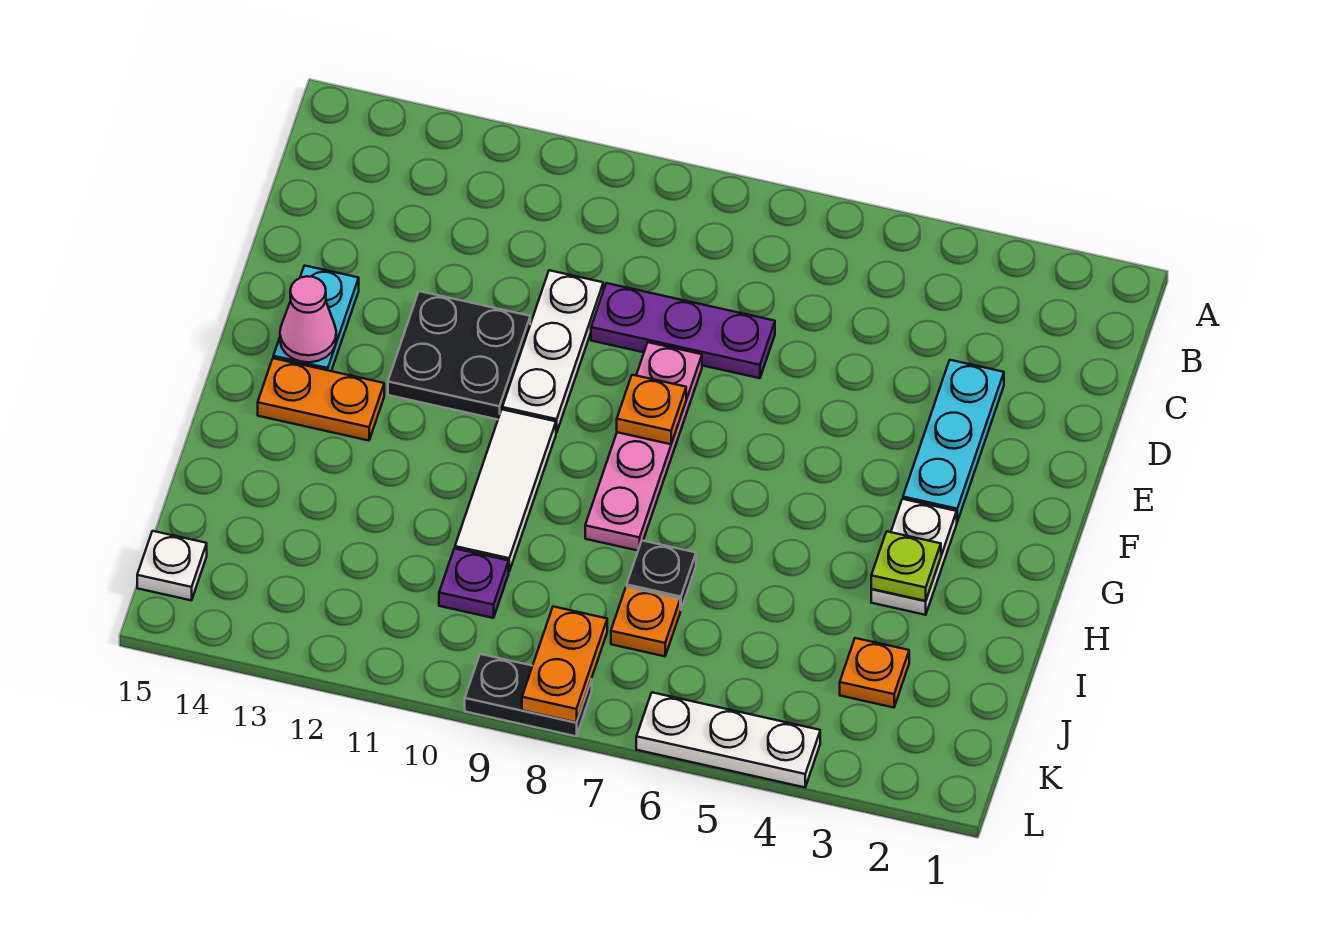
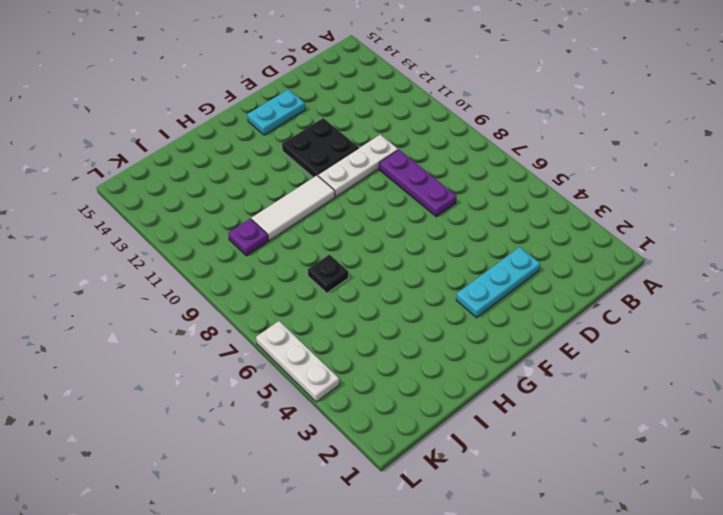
none -> pink plate E8:H8 level 1
none -> white plate G3:H3 level 1
none -> orange plate G13:G14 level 1

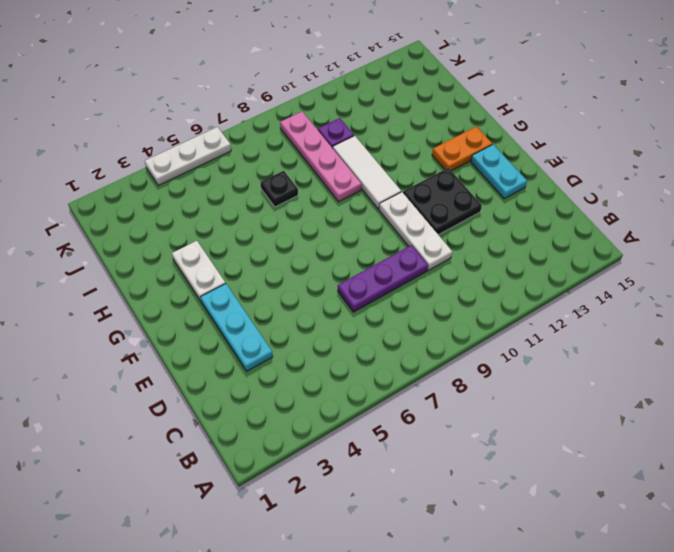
pink plate H9:K9 level 1 -> pink plate E8:H8 level 1
none -> orange plate J3 level 1
none -> orange plate J7 level 1
none -> white plate K15 level 1

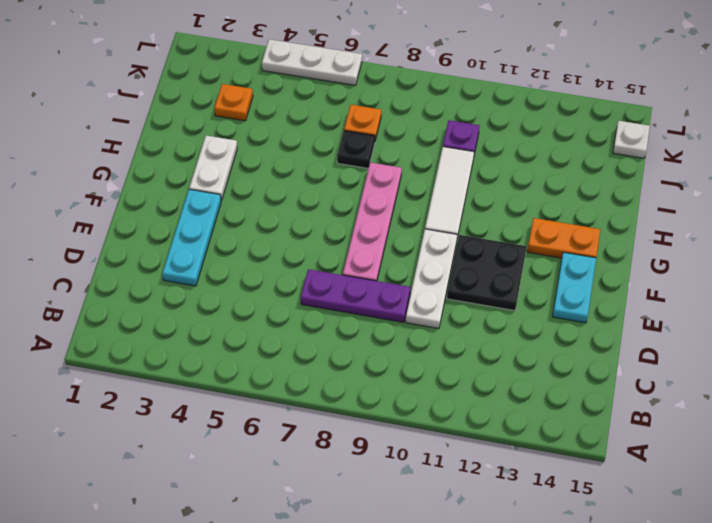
none -> black plate L8:L9 level 1
none -> orange plate F8 level 2
none -> pink cone F14 level 2

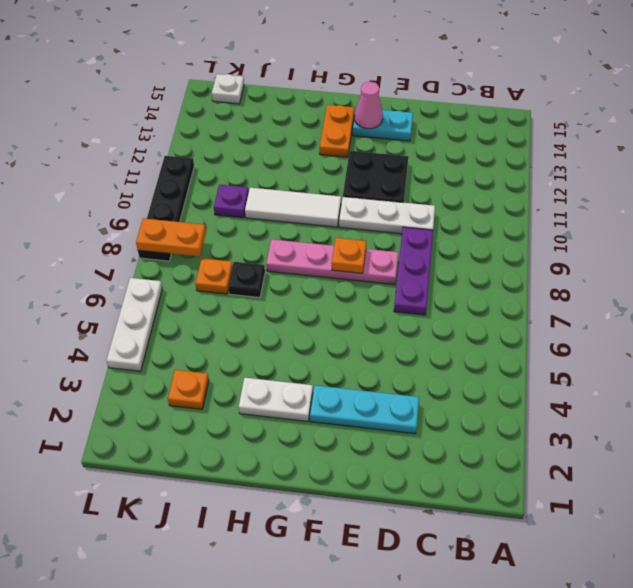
black plate L8:L11 level 1 -> black plate L8:L9 level 1
none -> lime plate H3 level 2

